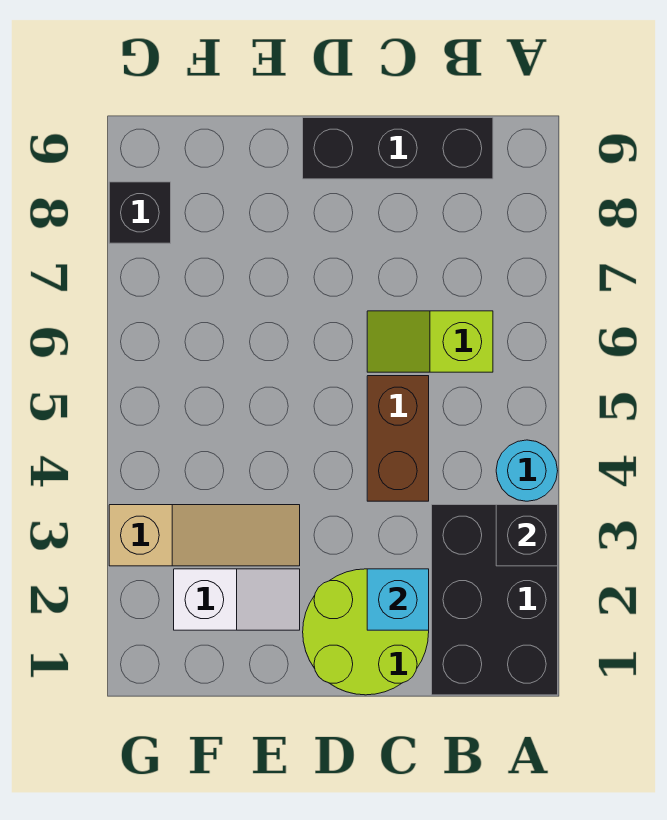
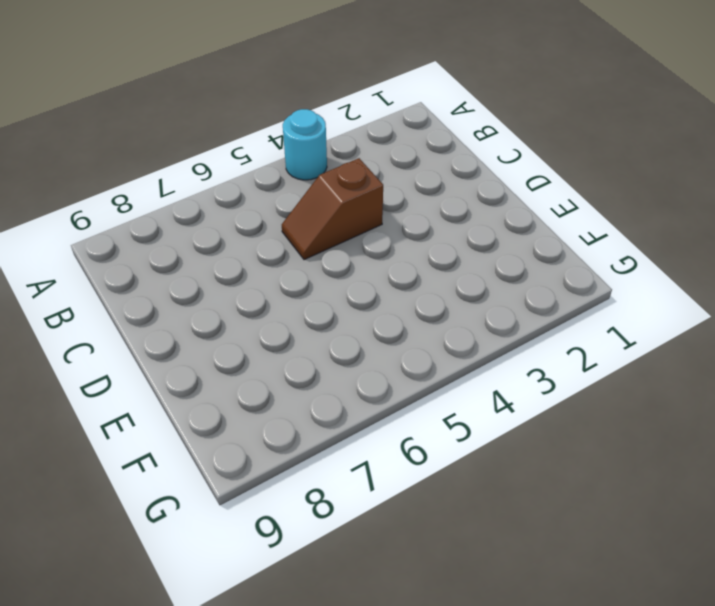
brown slope C4:C5 level 1 top 4 -> brown brick C4:C5 level 1
none -> black brick A1:B3 level 1
none -> lime slope B6:C6 level 1 top B

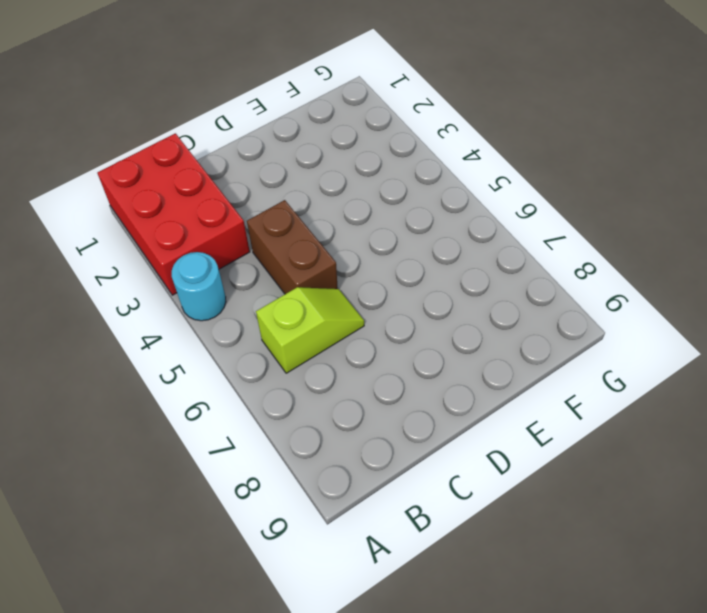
red brick A1:B3 level 1 -> black brick A1:B3 level 1
none -> black brick B9:D9 level 1
none -> lime round brick C1:D2 level 1

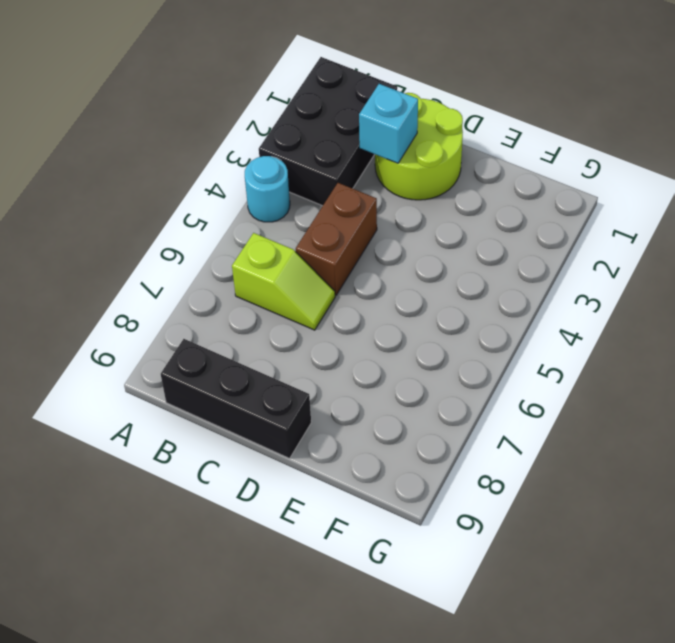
none -> white slope E2:F2 level 1 top F
none -> tan slope E3:G3 level 1 top G

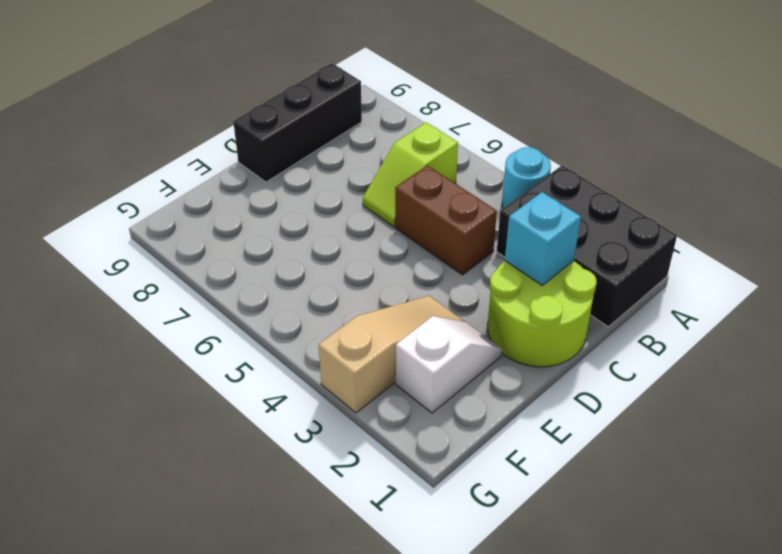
none -> black brick G8 level 1
none -> black brick A3 level 2

